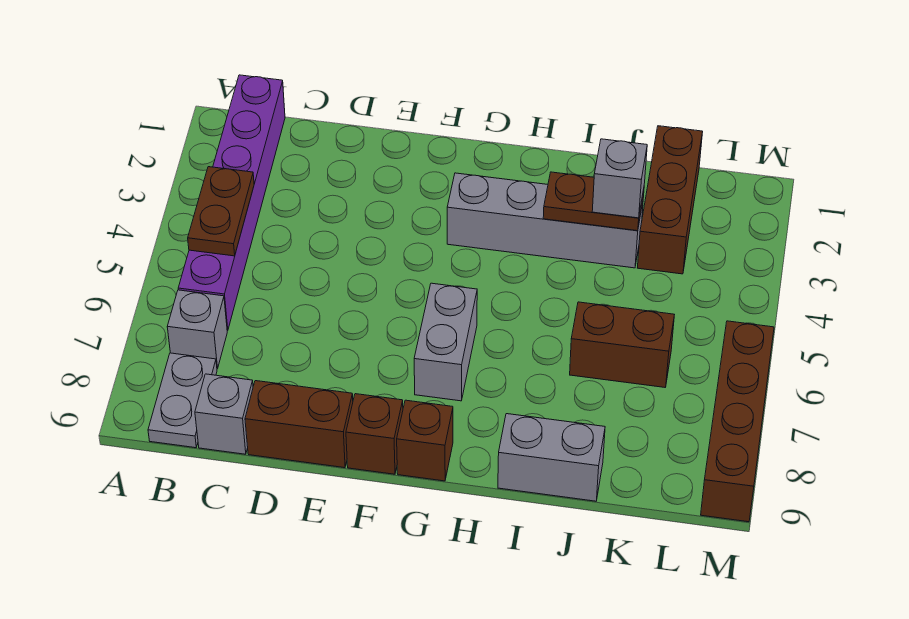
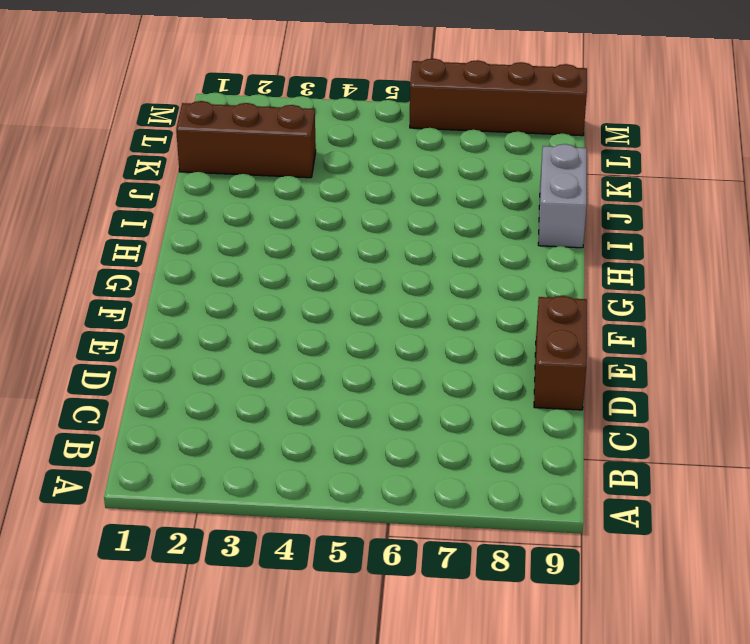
none -> purple brick B1:B6 level 1
none -> grey brick B7 level 1
none -> grey plate B8:B9 level 1

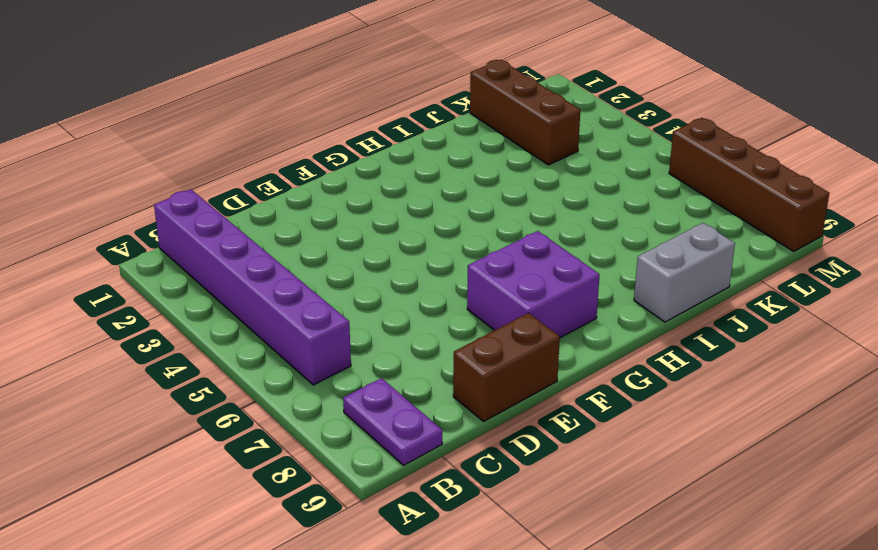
purple plate B8:B9 level 1 -> grey plate B8:B9 level 1
purple brick F7:G8 level 1 -> grey brick G6:G7 level 1
none -> grey brick B7 level 1
none -> grey brick C9 level 1
none -> brown brick F9 level 1

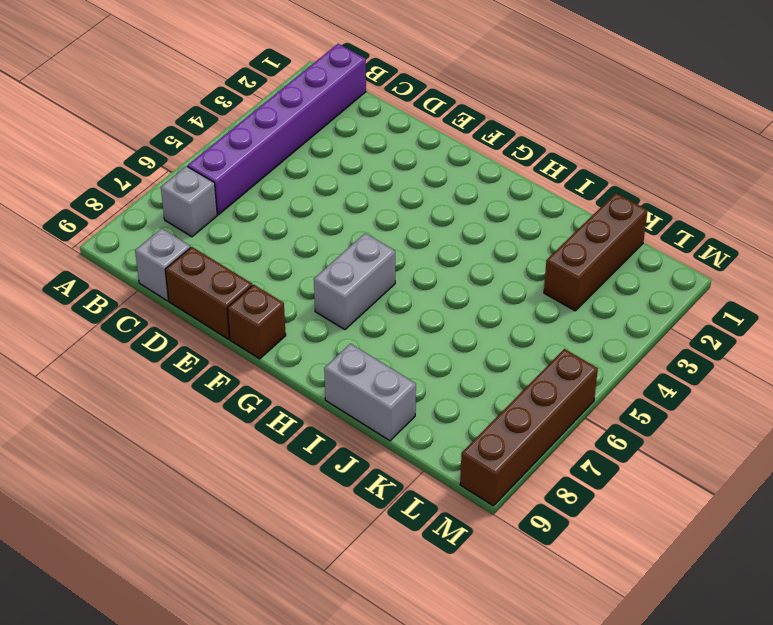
none -> grey plate B8:B9 level 1
none -> grey brick G3:J3 level 1
none -> brown brick G9 level 1

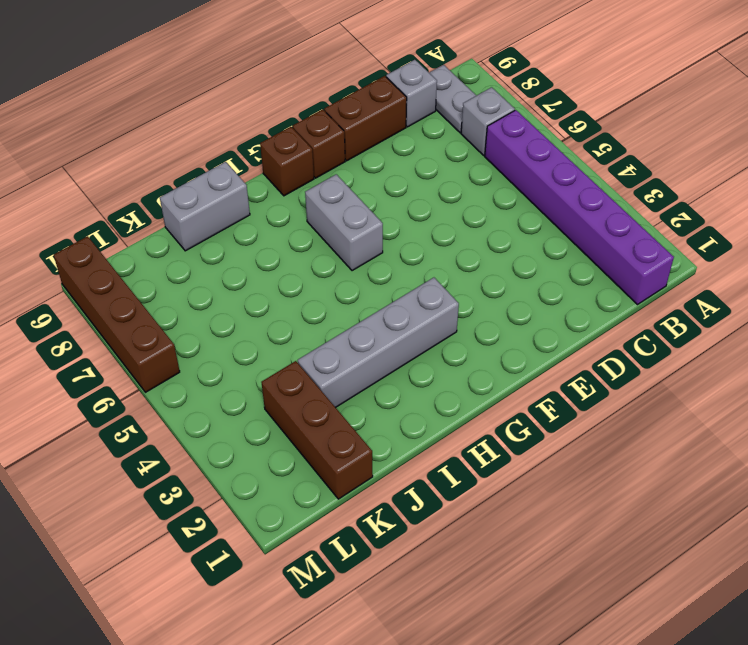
none -> brown brick J6:K6 level 1
none -> brown plate B4:B5 level 2
none -> brown plate I3:J3 level 2

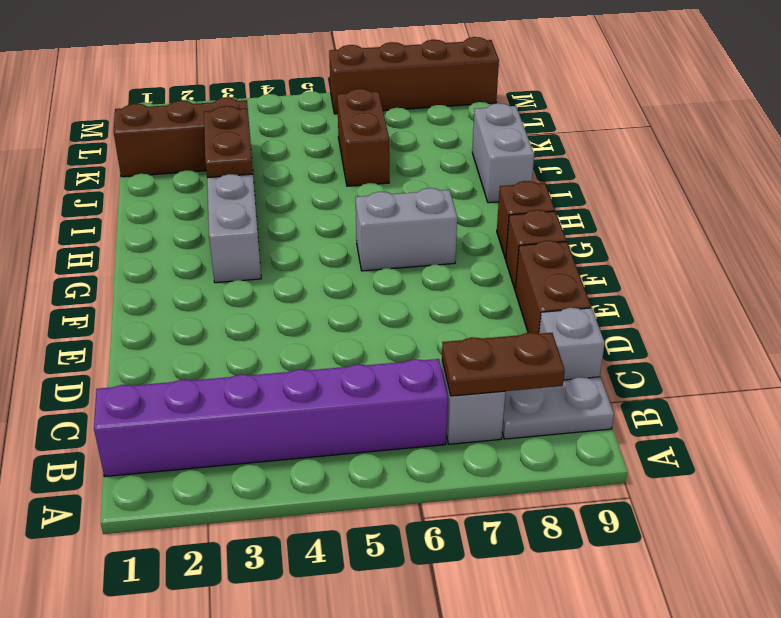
brown plate B7:B8 level 2 -> brown plate B4:B5 level 2
none -> grey brick J3 level 3

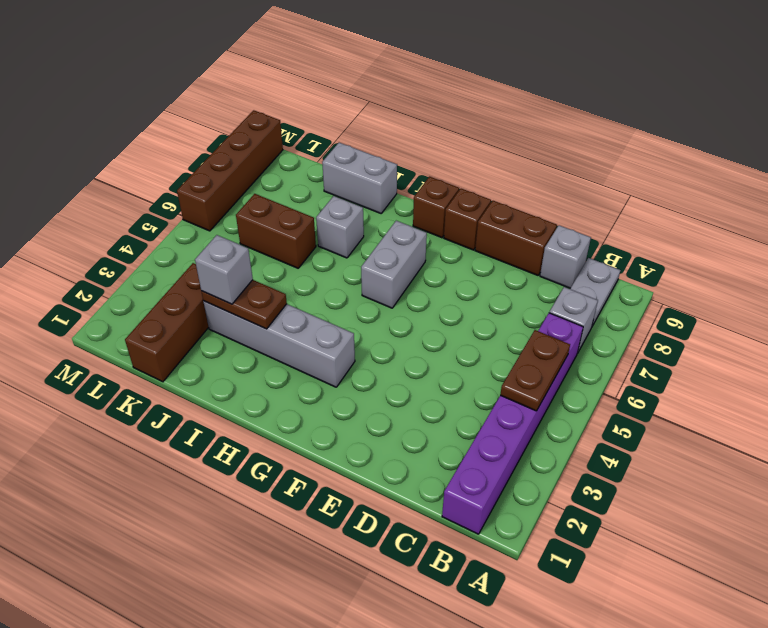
grey brick I7 level 1 -> none

